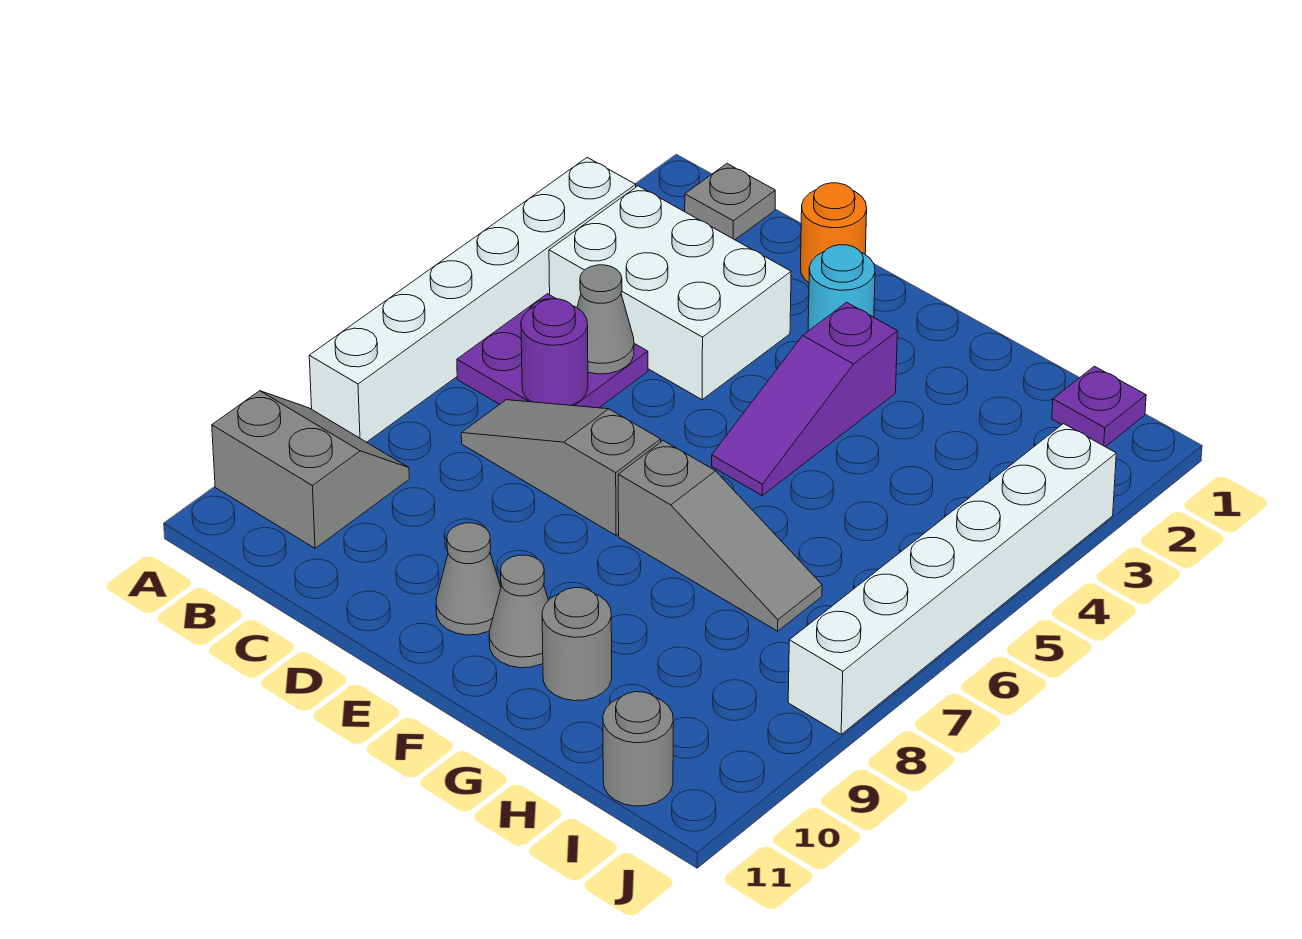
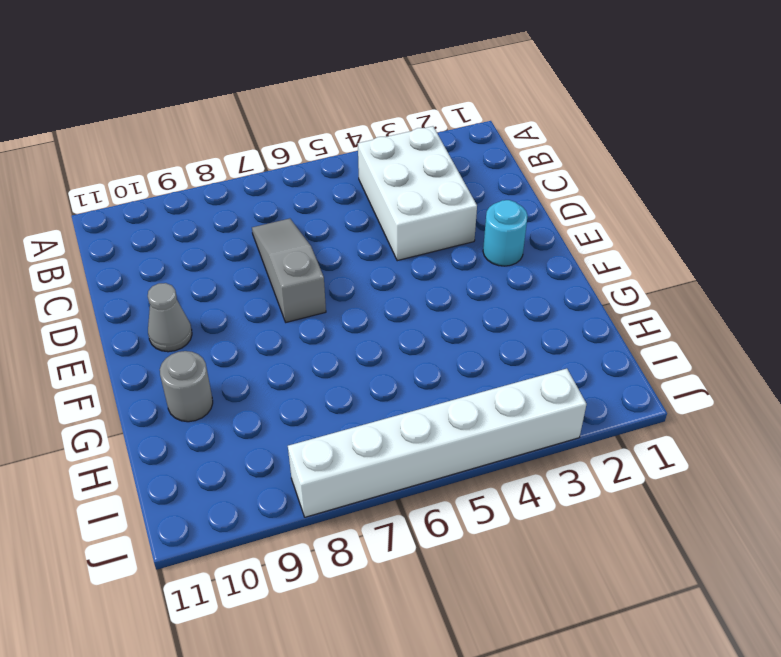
none -> white brick A3:A8 level 1
none -> grey slope A9:B10 level 1 top 10
none -> grey plate B1 level 1

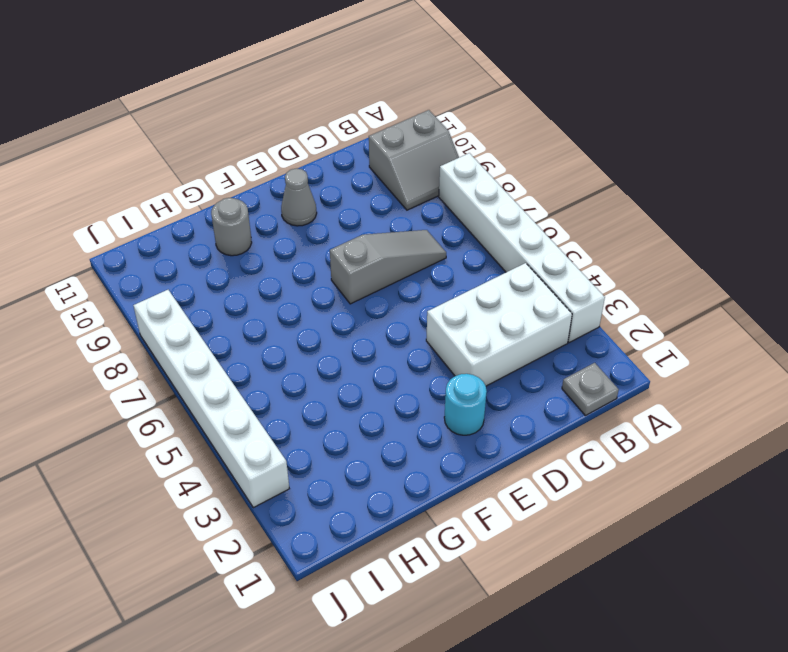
none -> purple plate B5:C6 level 1
none -> orange round brick D1 level 1
none -> purple slope F3:F5 level 1 top 3

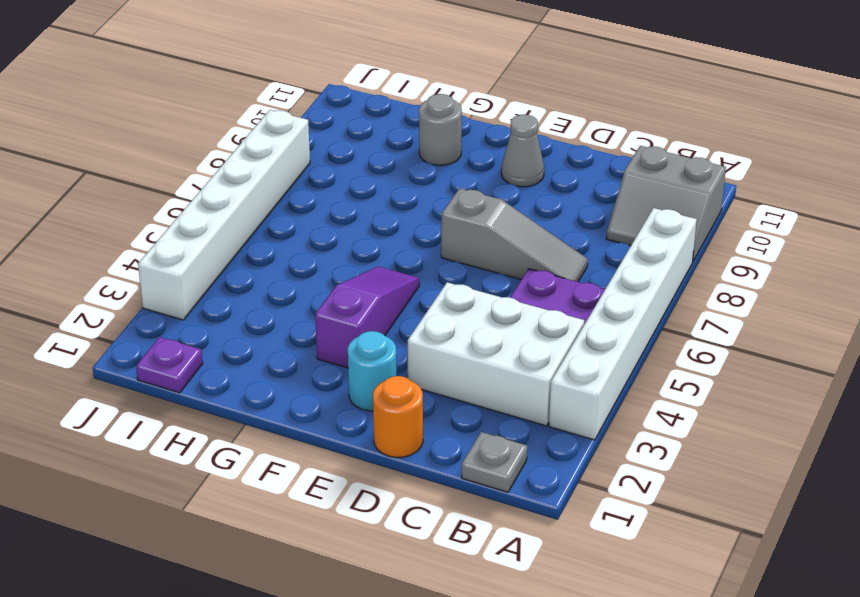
none -> grey slope F7:H7 level 1 top F
none -> grey cone F10 level 1
none -> grey round brick I11 level 1

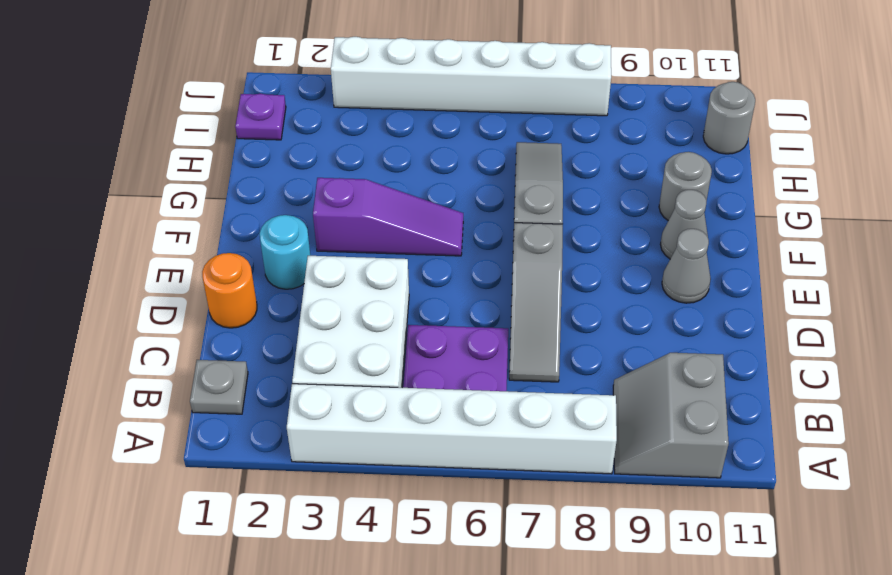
none -> grey cone C5 level 2
none -> purple round brick C6 level 2

